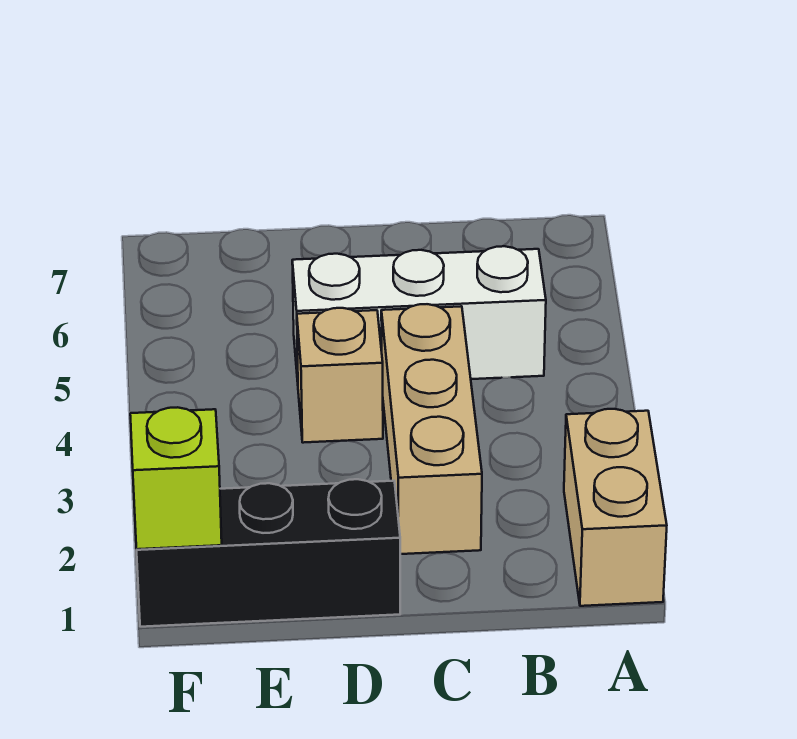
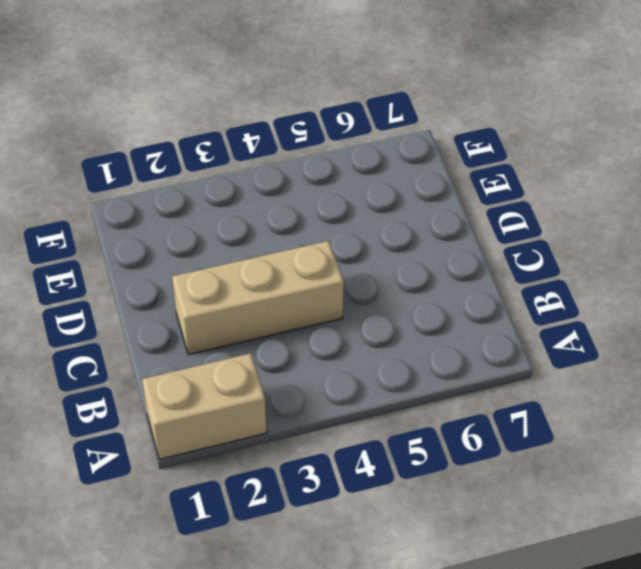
none -> white brick B5:D5 level 1
none -> black brick D1:F1 level 1

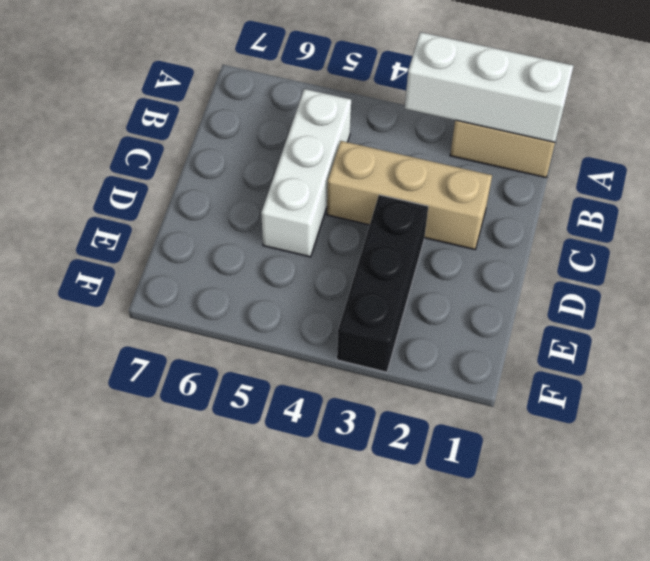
white brick A1:A3 level 2 -> none
black brick D3:F3 level 1 -> black brick D1:F1 level 1
none -> tan brick D4 level 1
none -> lime brick F1 level 2

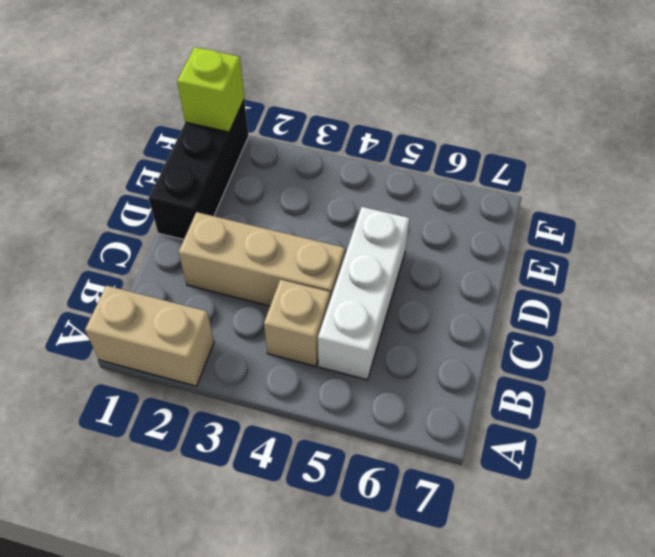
tan brick B4 level 1 -> tan brick D4 level 1

